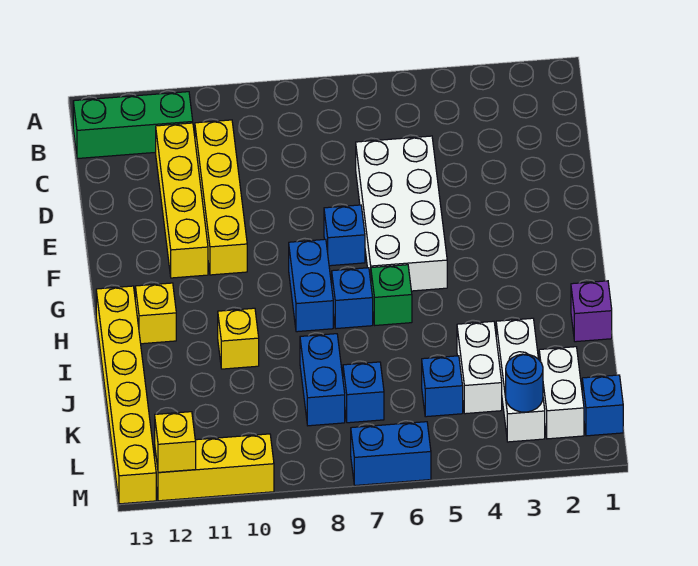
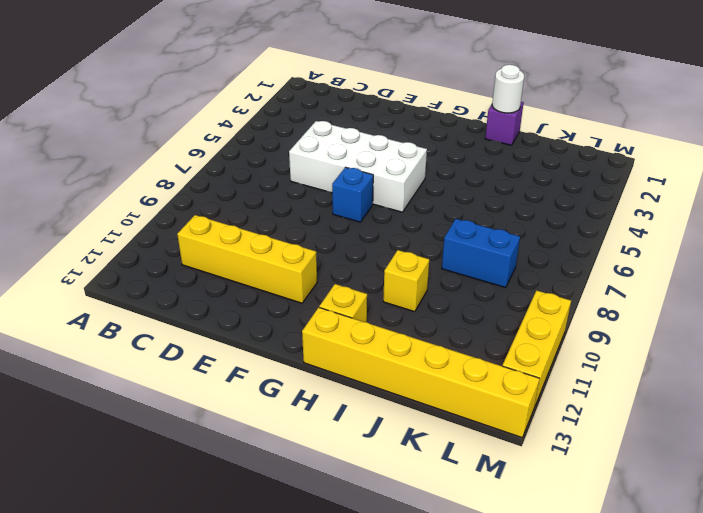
white round brick I1 level 2 -> none
none -> green brick B11:B13 level 1
none -> yellow brick C10:F10 level 1
none -> blue brick G8:H8 level 1

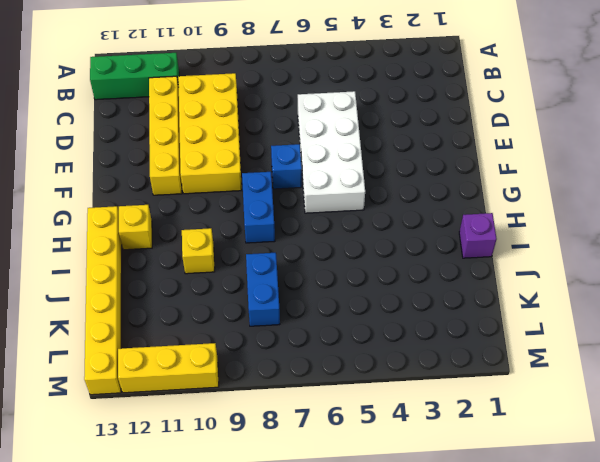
yellow brick C9:F10 level 1 -> yellow brick C10:F10 level 1
none -> green brick H6 level 1
none -> blue brick H7 level 1
none -> white brick J3:L3 level 1

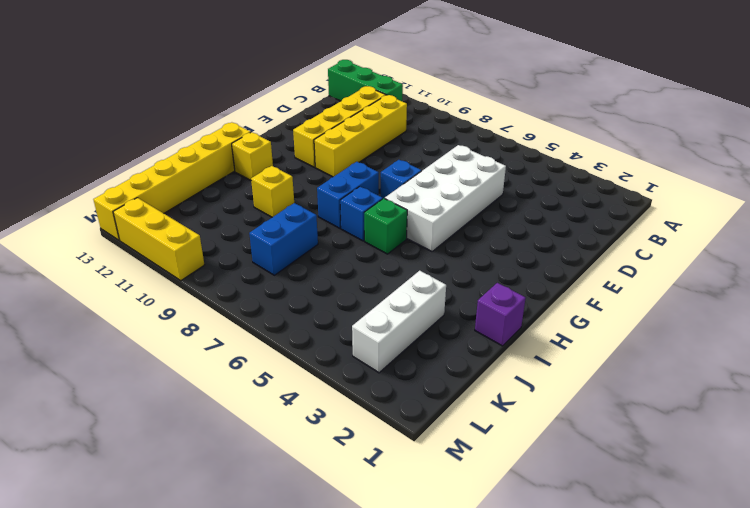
none -> white brick J4:K4 level 1
none -> white brick K2:L2 level 1
none -> blue brick K5 level 1

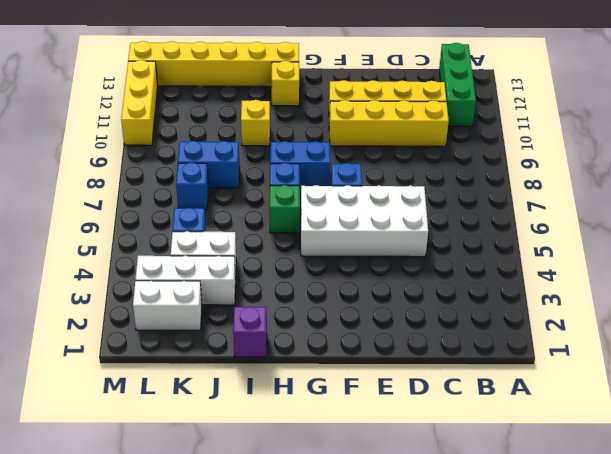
none -> blue brick L1 level 1
none -> blue brick M6:M7 level 1
none -> blue round brick L3 level 2

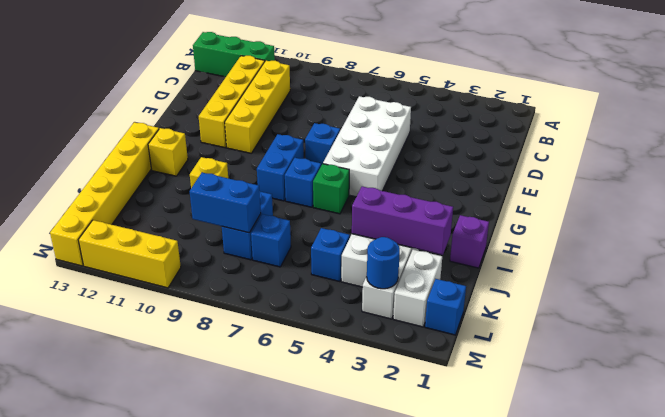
purple brick J2:J4 level 2 -> none
blue brick K8:K9 level 2 -> blue brick M6:M7 level 1
none -> yellow brick M12 level 2

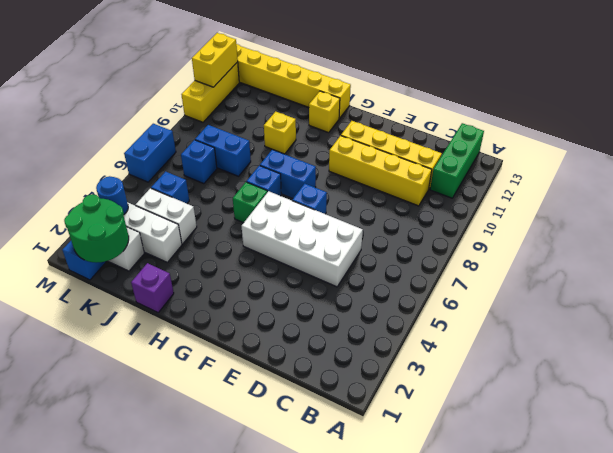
green round brick K1:L2 level 2 -> none
yellow brick M11:M12 level 2 -> yellow brick M12 level 2

